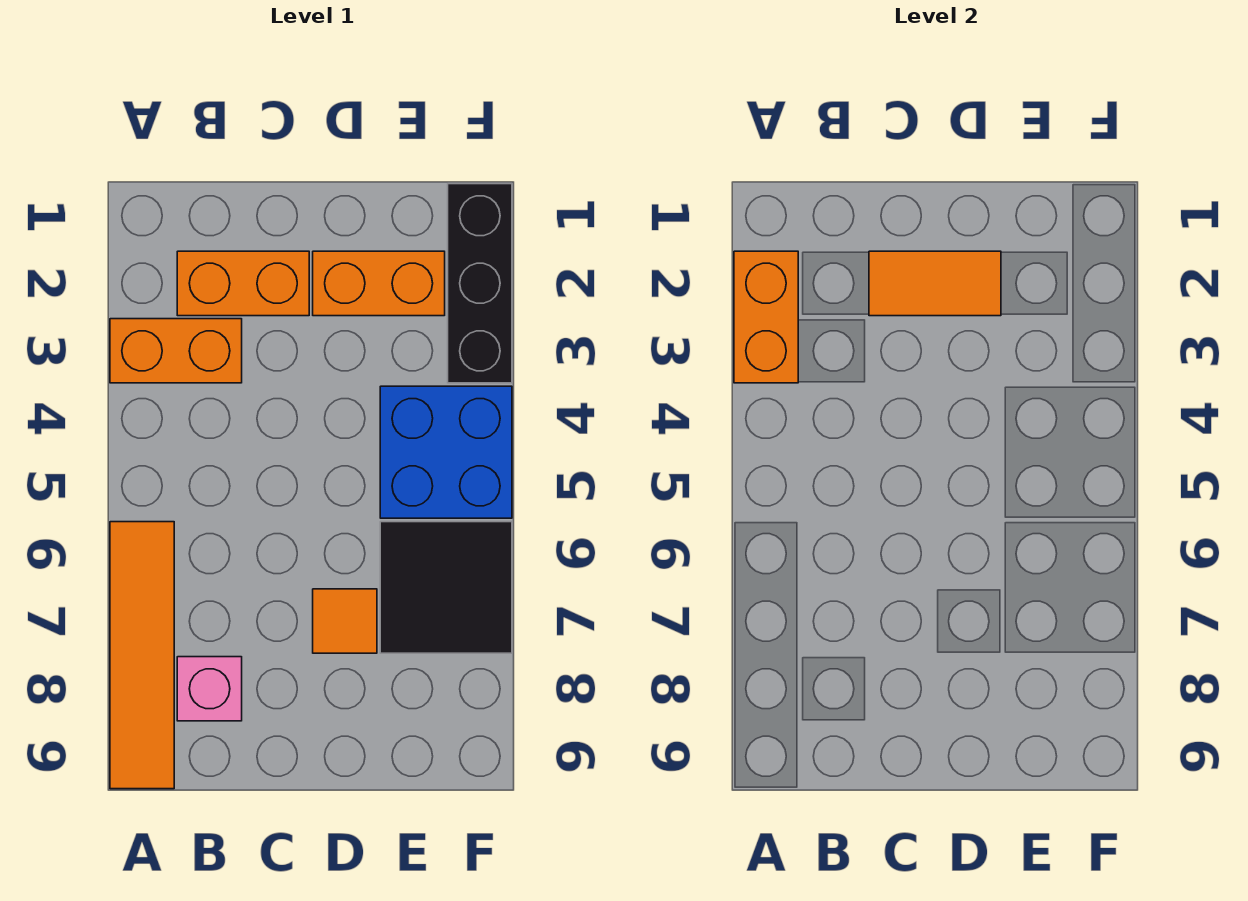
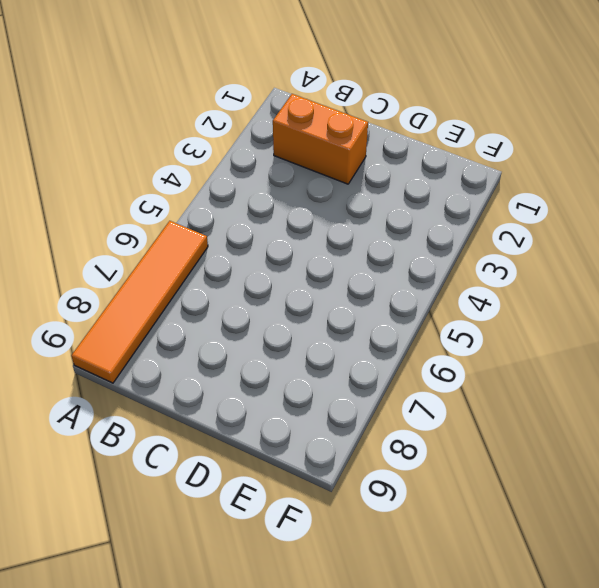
none -> orange brick A3:B3 level 1
none -> pink brick B8 level 1

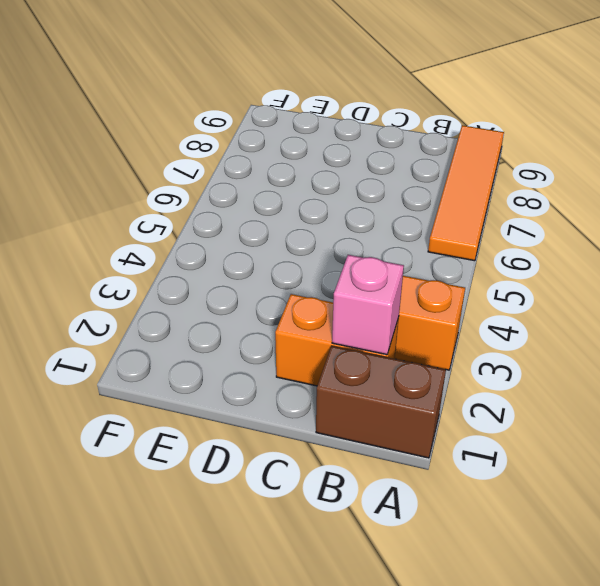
brown brick A1:B1 level 1 -> none
pink brick B2 level 2 -> pink brick B8 level 1
none -> orange brick D2:E2 level 1
none -> orange tile D7 level 1

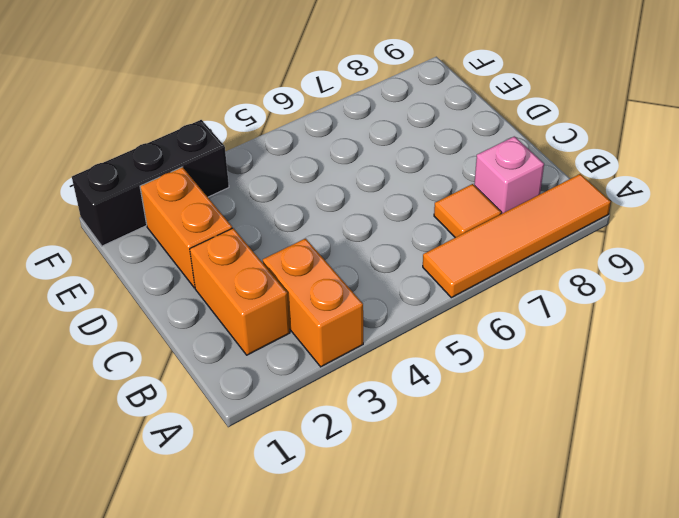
orange tile B7 level 1 -> orange tile D7 level 1
none -> blue brick E4:F5 level 1
none -> black tile E6:F7 level 1

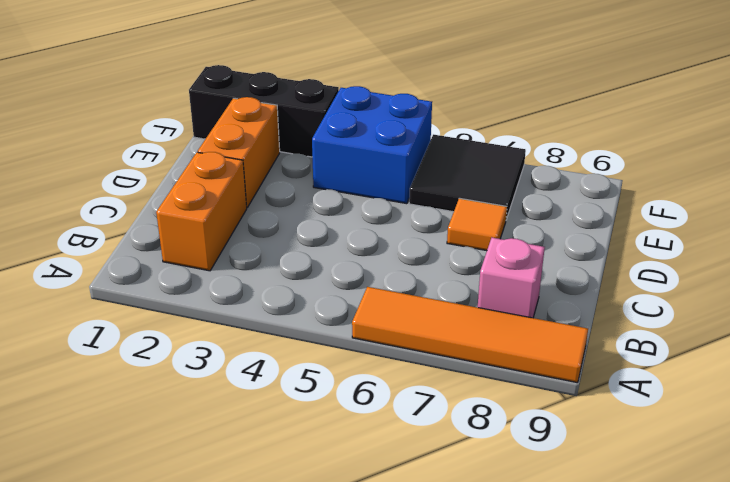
none -> orange brick A3:B3 level 1
none -> orange brick A2:A3 level 2

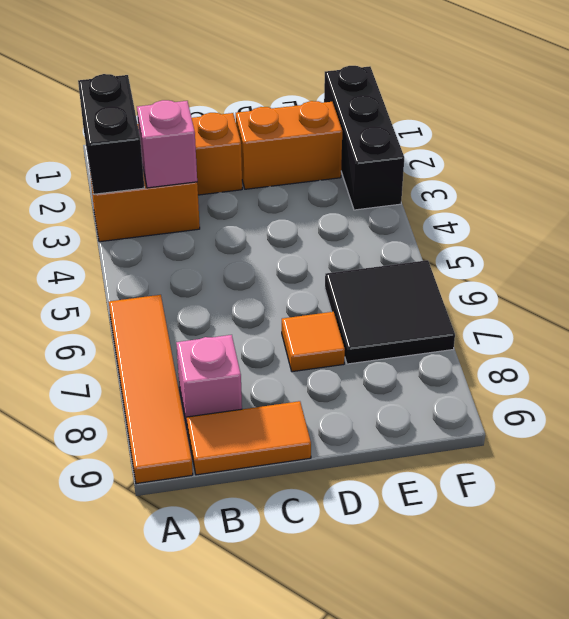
black brick A2:A3 level 2 -> orange brick A2:A3 level 2
pink brick B3 level 2 -> none
orange tile B9:C9 level 1 -> orange tile C2:D2 level 2
none -> blue brick E4:F5 level 1

